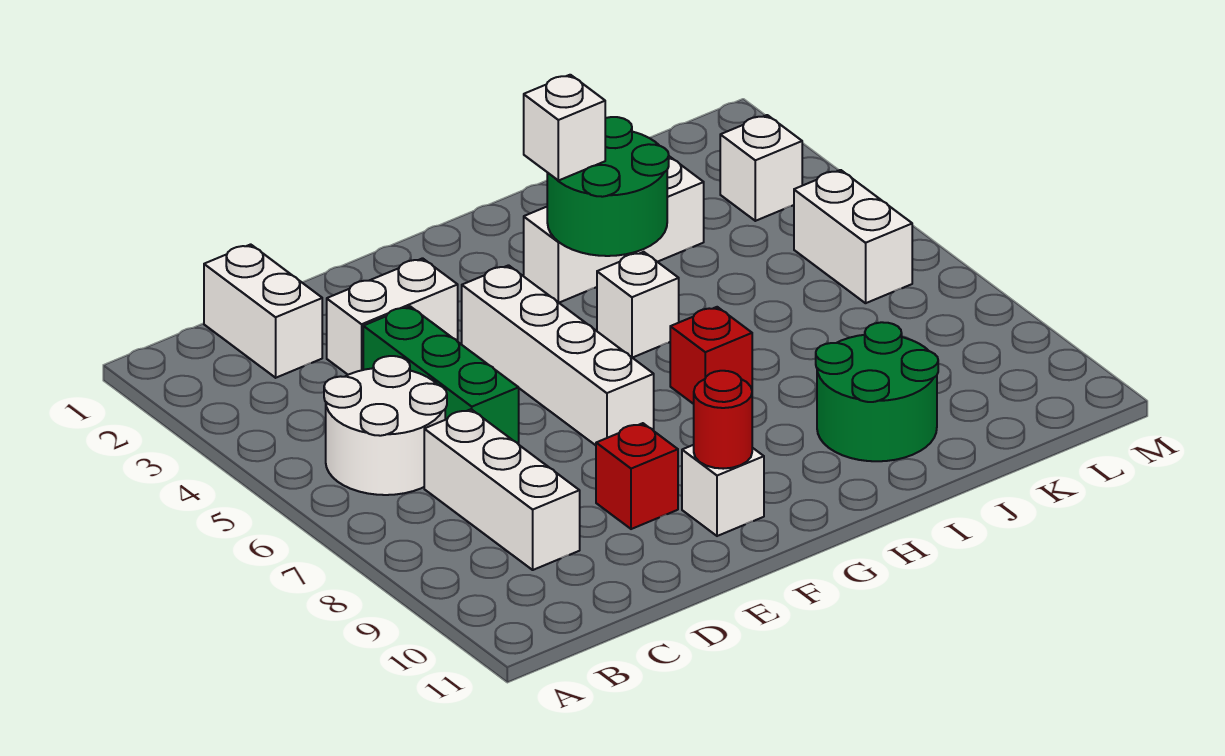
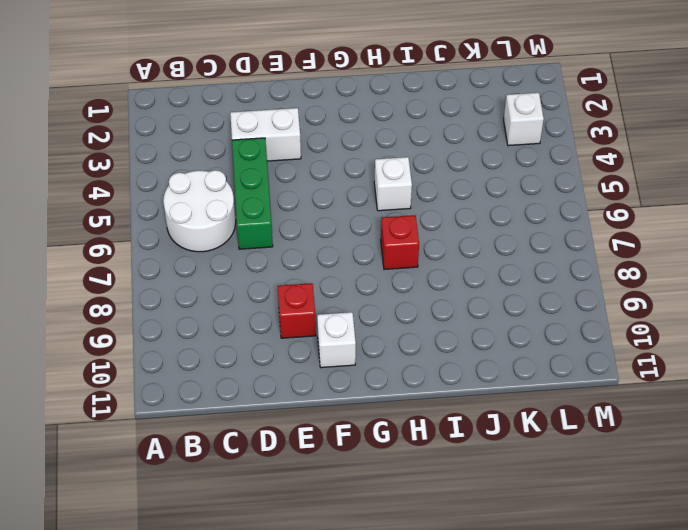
none -> white brick C1:C2 level 1
none -> white brick C7:C9 level 1
none -> white brick F4:F7 level 1

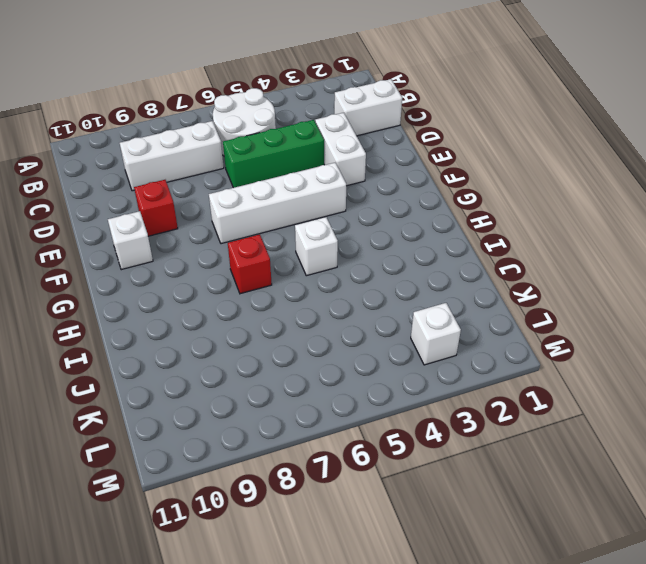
none -> white brick H3:J3 level 1
none -> green round brick I9:J10 level 1
none -> white brick L5:L6 level 1

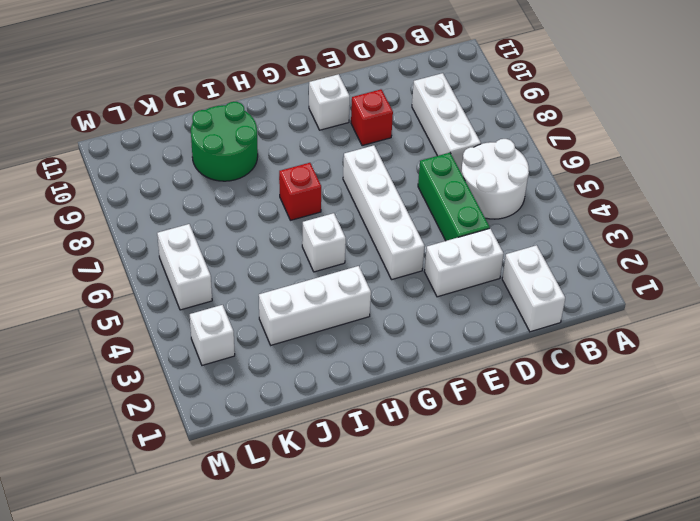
none -> red round brick F10 level 2
none -> green round brick H3:I4 level 2
none -> white brick H3 level 3

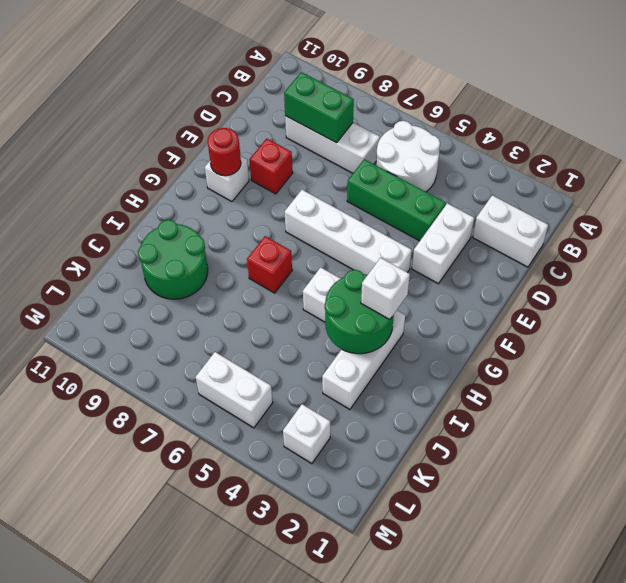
green brick C8:C9 level 2 -> none

